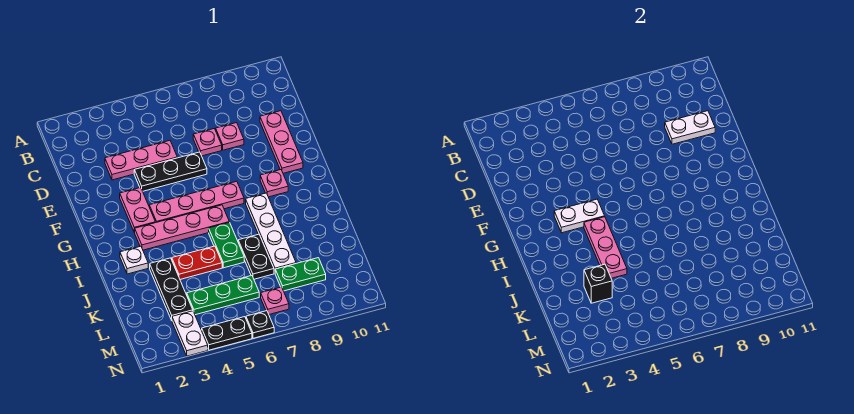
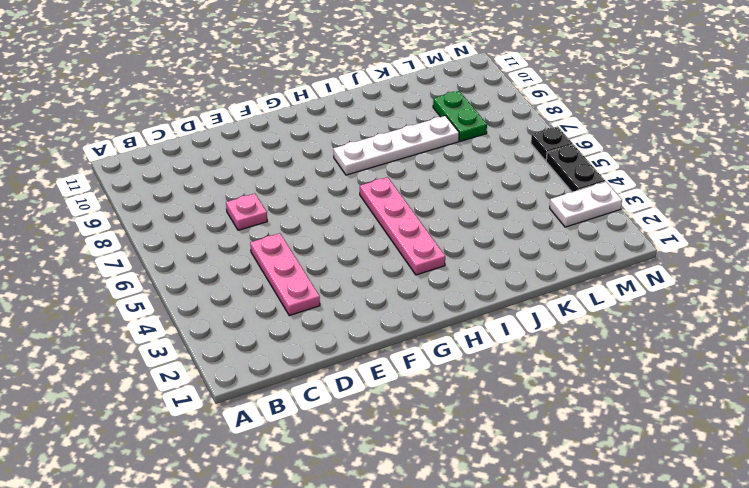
none -> pink plate D8 level 1
none -> pink plate D10:F10 level 1
none -> black plate E4:E6 level 1

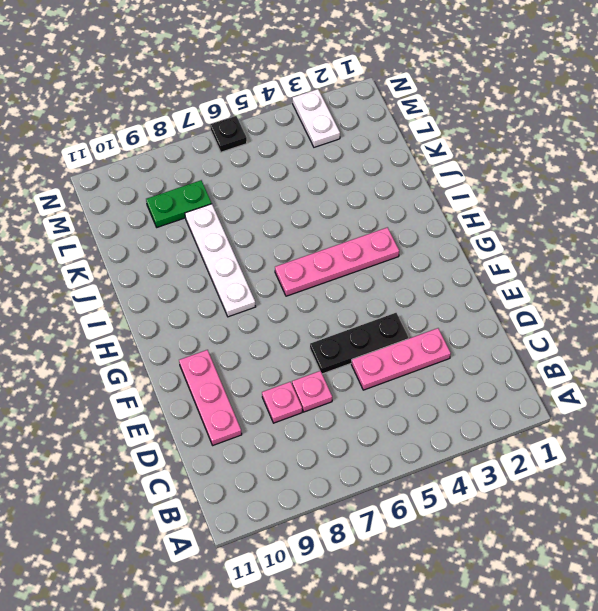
none -> pink plate F3:G3 level 1
none -> pink plate G4:G7 level 1
none -> pink plate G9 level 1

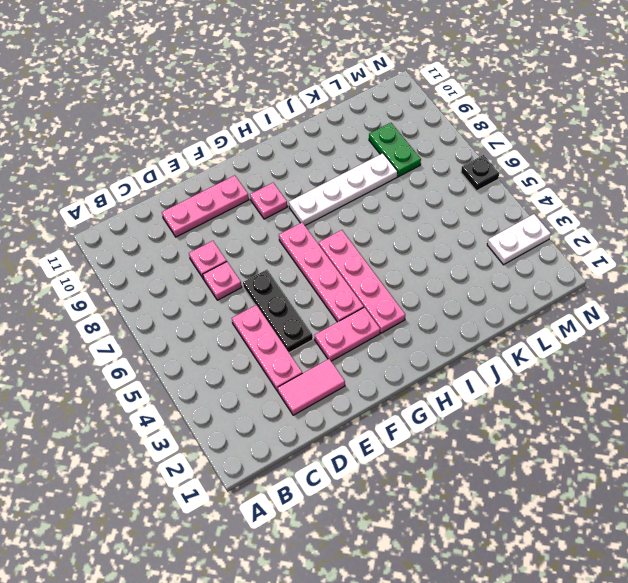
pink tile D2:E2 level 1 -> none
none -> white plate I2 level 1
none -> green plate I6:J6 level 1
none -> black plate J3:L3 level 1

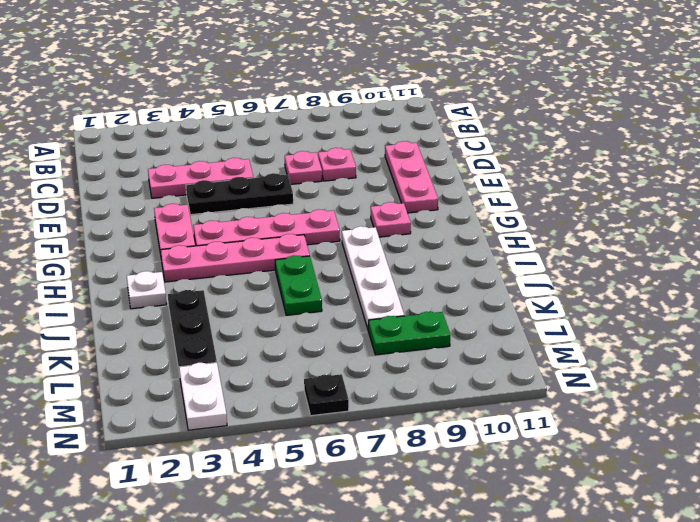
none -> red plate J4:J5 level 1
none -> black plate J7:K7 level 1
none -> green plate L4:L6 level 1

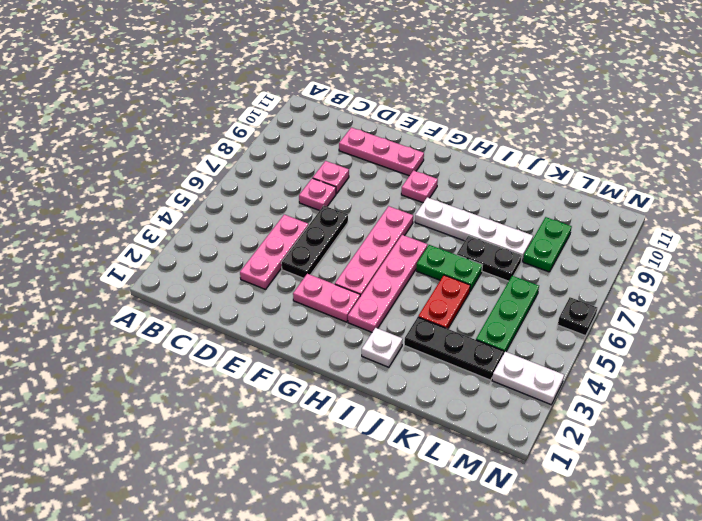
none -> pink plate M7 level 1
none -> black plate N4:N5 level 1
none -> white plate D9:D10 level 2

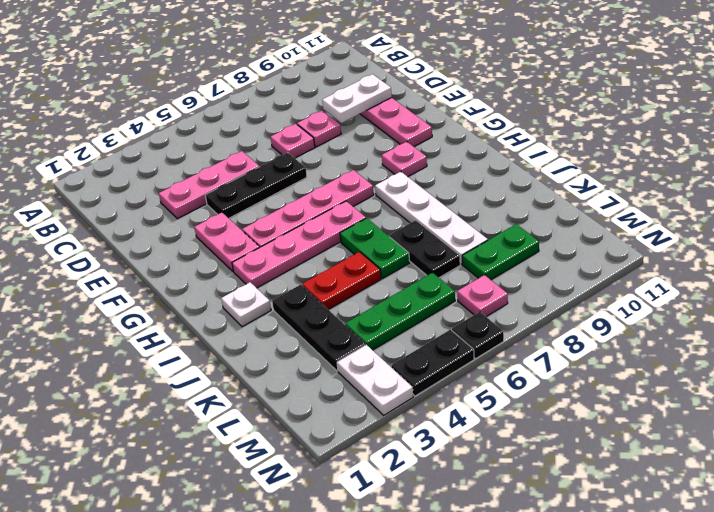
none -> white plate G3:G4 level 2
none -> pink plate H4:J4 level 2
none -> black brick K3 level 2

